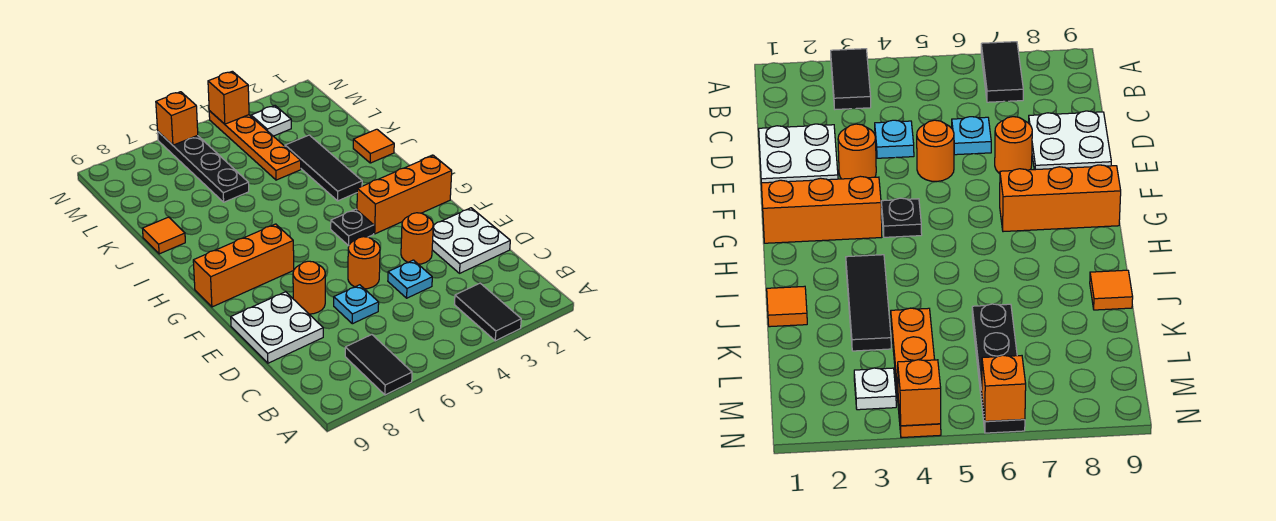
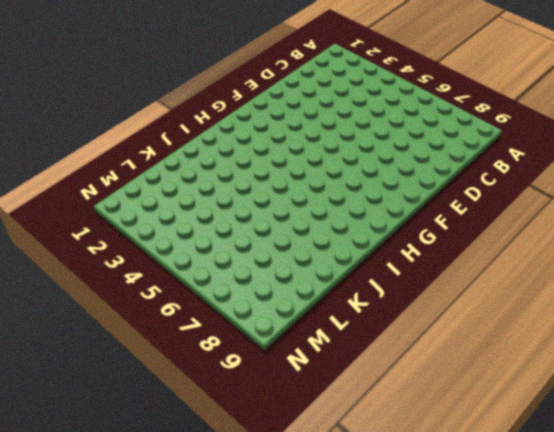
none -> black tile A3:B3 level 1
none -> black tile A7:B7 level 1
none -> white plate D1:E2 level 1

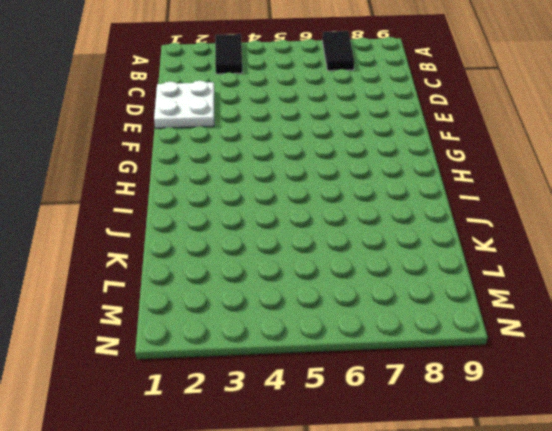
none -> cyan plate D4 level 1
none -> cyan plate D6 level 1
none -> white plate D8:E9 level 1

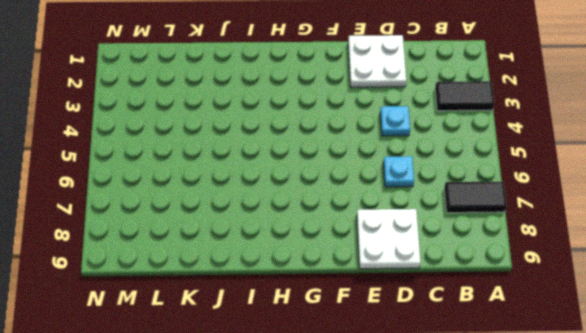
none -> orange round brick E3 level 1
none -> orange round brick E5 level 1
none -> orange round brick E7 level 1

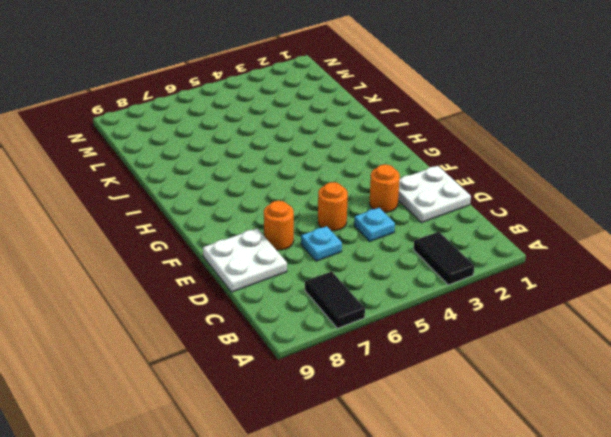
none -> orange brick G1:G3 level 1
none -> black plate G4 level 1
none -> orange brick G7:G9 level 1

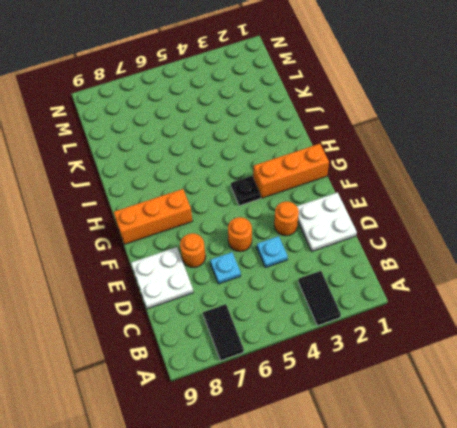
none -> black tile I3:K3 level 1
none -> orange tile J1 level 1
none -> orange tile J9 level 1

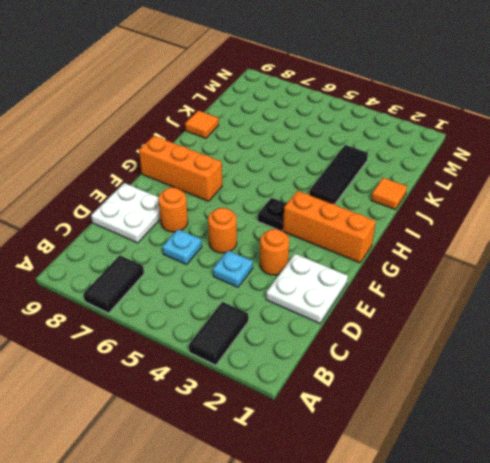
none -> orange plate K4:N4 level 1
none -> black plate K6:N6 level 1
none -> white plate M3 level 1

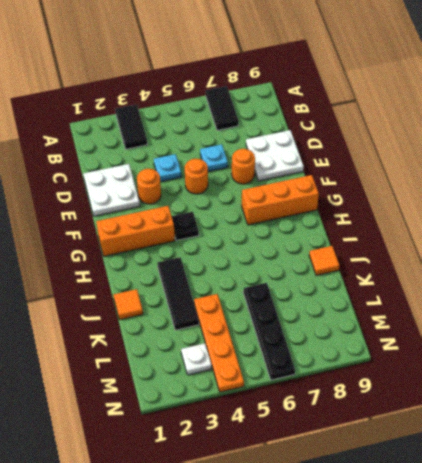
none -> orange brick N4 level 2
none -> orange brick N6 level 2

